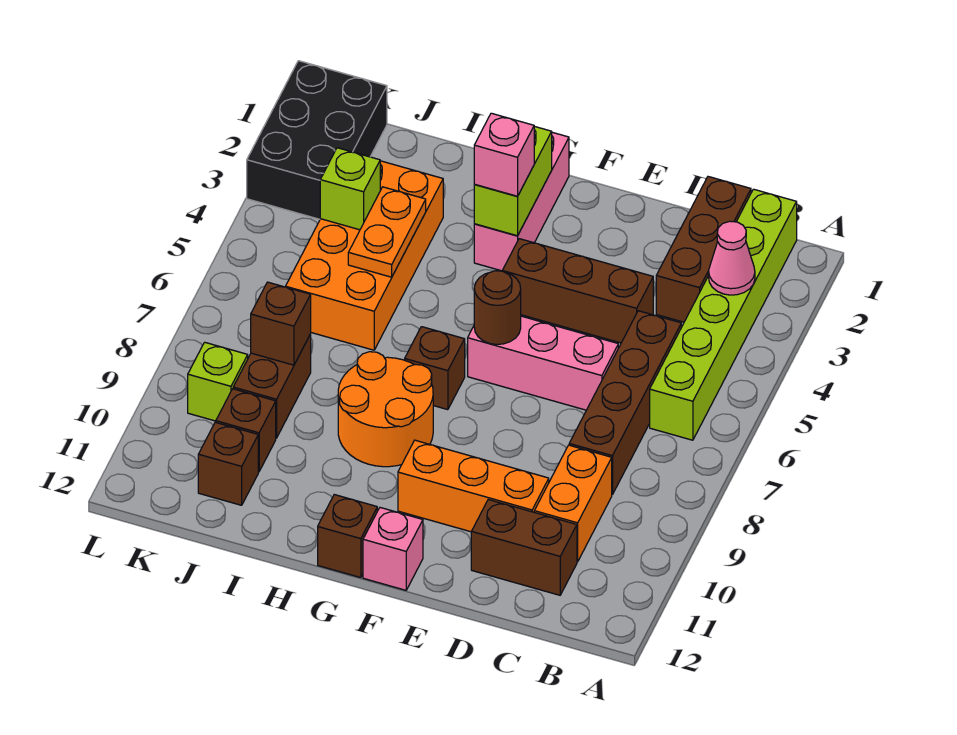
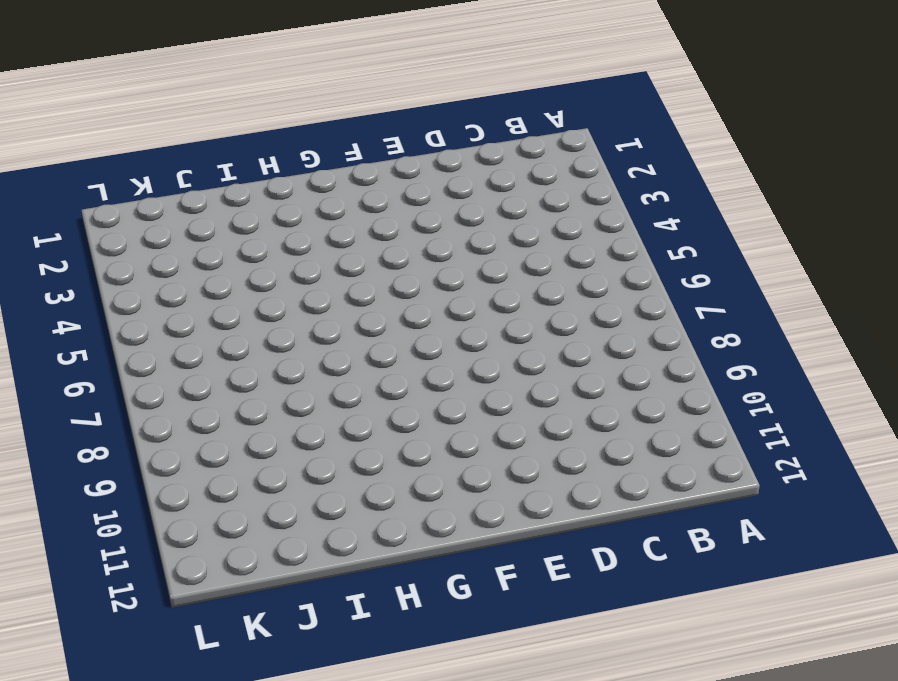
none -> lime brick B1:B6 level 1
none -> brown brick C1:C3 level 1
none -> brown brick C5:C8 level 1

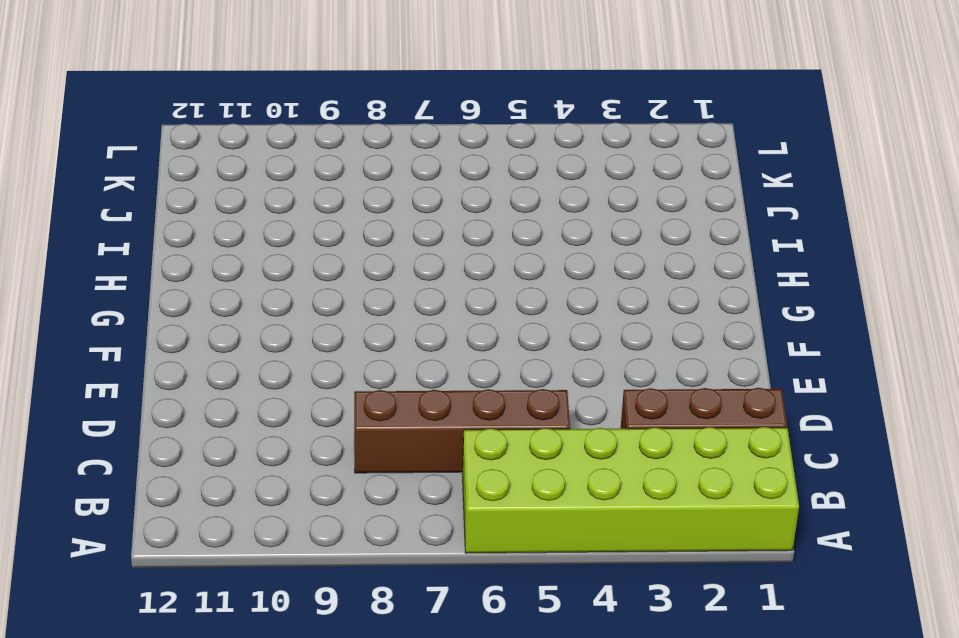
lime brick A1:B6 level 1 -> lime brick B1:B6 level 1
none -> orange brick C9:C10 level 1
none -> brown brick C11:D11 level 1
none -> brown brick D4:F4 level 1

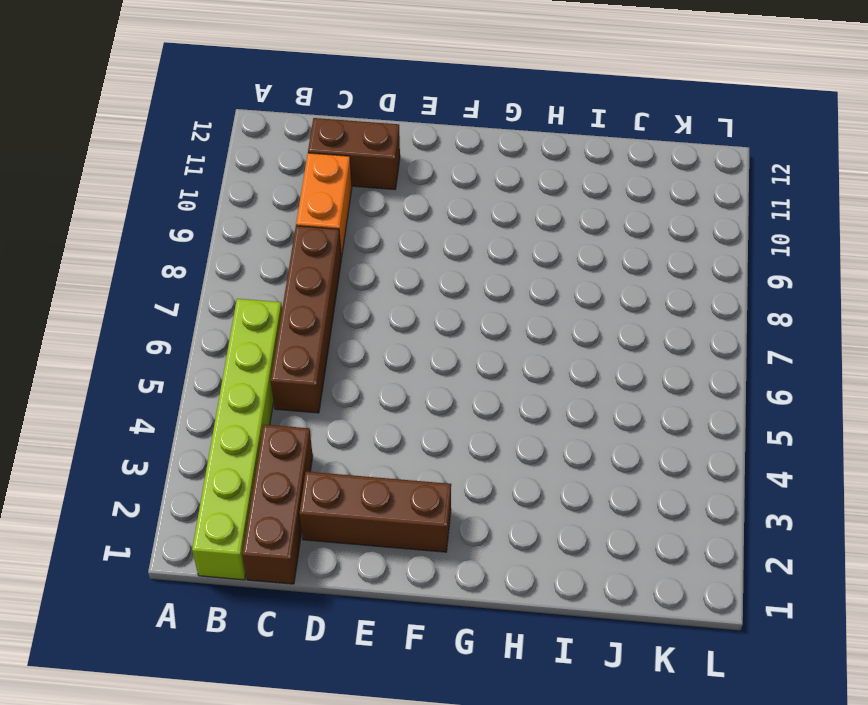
brown brick D2:F2 level 1 -> brown brick D4:F4 level 1
none -> pink brick D6:F6 level 1
none -> orange brick D10:F10 level 1
none -> pink brick F12 level 1

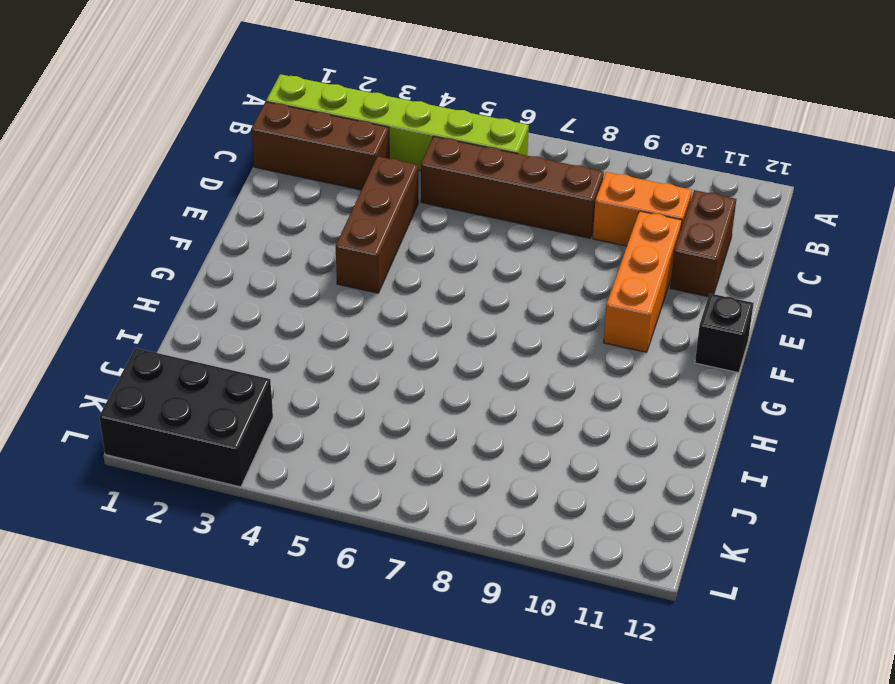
black brick F12 level 1 -> pink brick F12 level 1
none -> pink brick D6:F6 level 1
none -> pink brick G1:G3 level 1
none -> brown brick G7 level 1

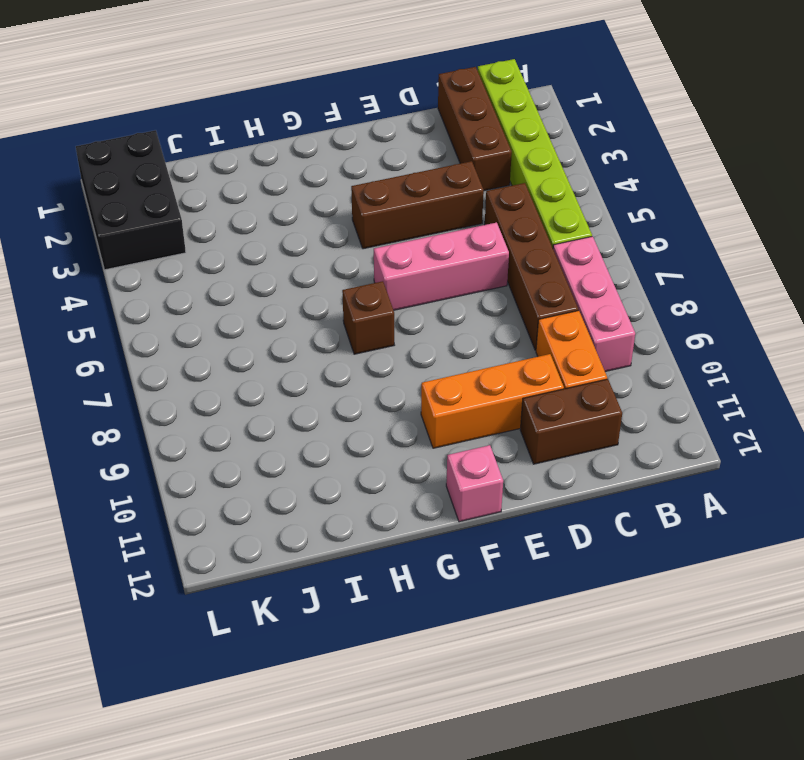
pink brick B7:B9 level 1 -> pink brick G1:G3 level 1
none -> orange round brick G8:H9 level 1
none -> brown brick G12 level 1
none -> orange brick I3:J6 level 1

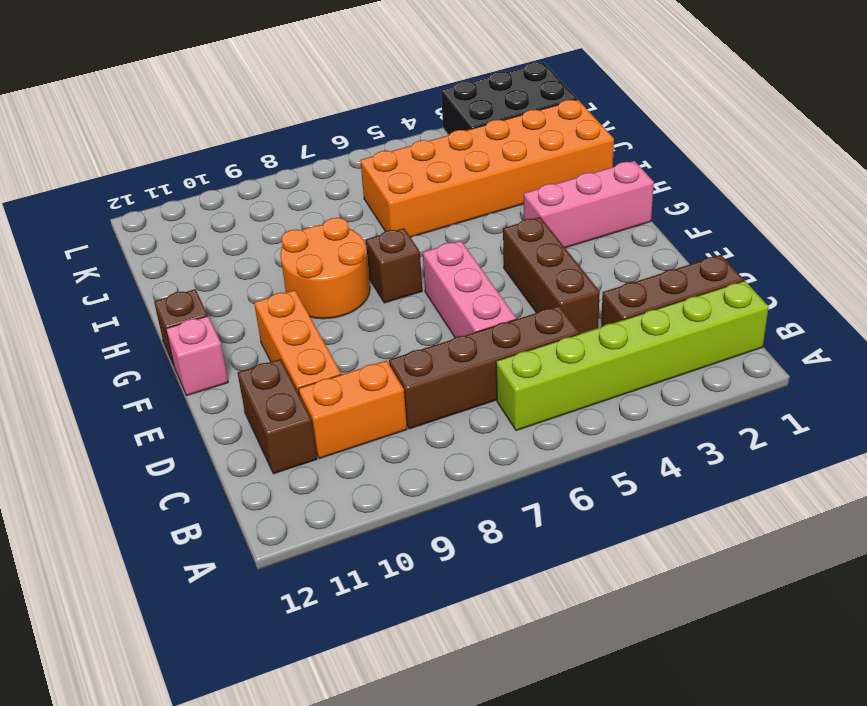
orange brick I1:J6 level 1 -> orange brick I3:J6 level 1
none -> brown brick J8:J9 level 1
none -> brown brick J10 level 1
none -> brown brick J11 level 1

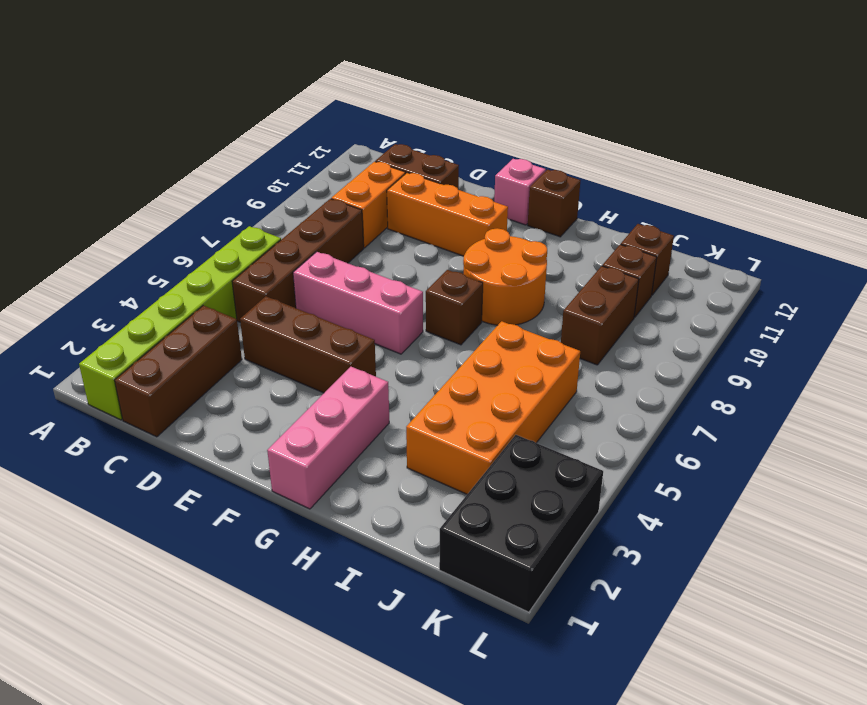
none -> lime brick K9 level 1
none -> pink cone B3 level 2
none -> brown round brick F6 level 2

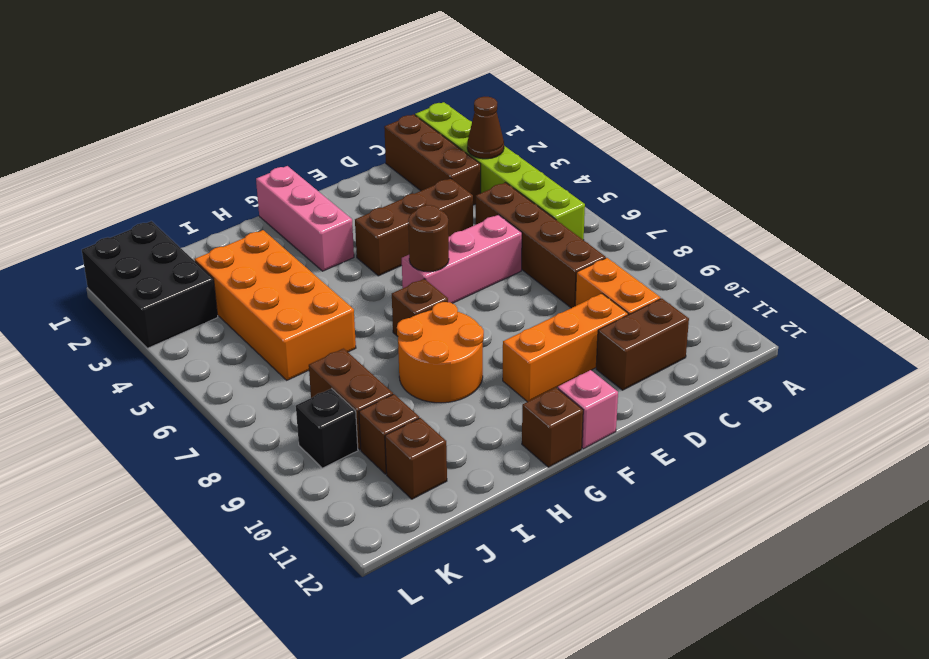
brown cone B3 level 2 -> pink cone B3 level 2
black brick K9 level 1 -> lime brick K9 level 1
none -> lime brick G2:G3 level 2
none -> orange plate I4:I5 level 2
none -> lime brick J4 level 2

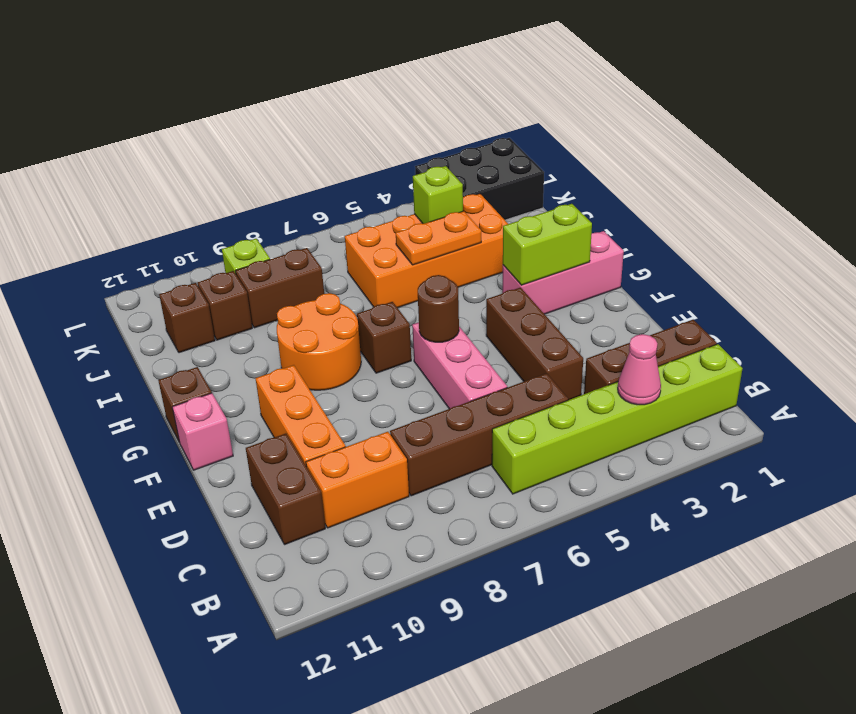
none -> brown brick J8 level 2
none -> pink brick G3 level 3

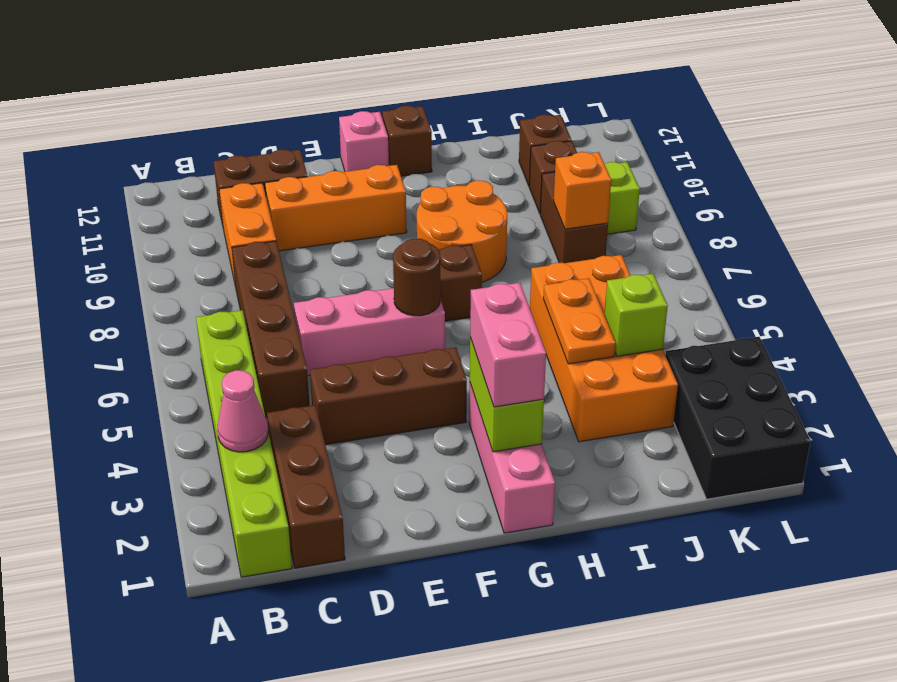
pink brick G2:G3 level 3 -> pink brick G3 level 3
orange brick J8 level 2 -> brown brick J8 level 2

